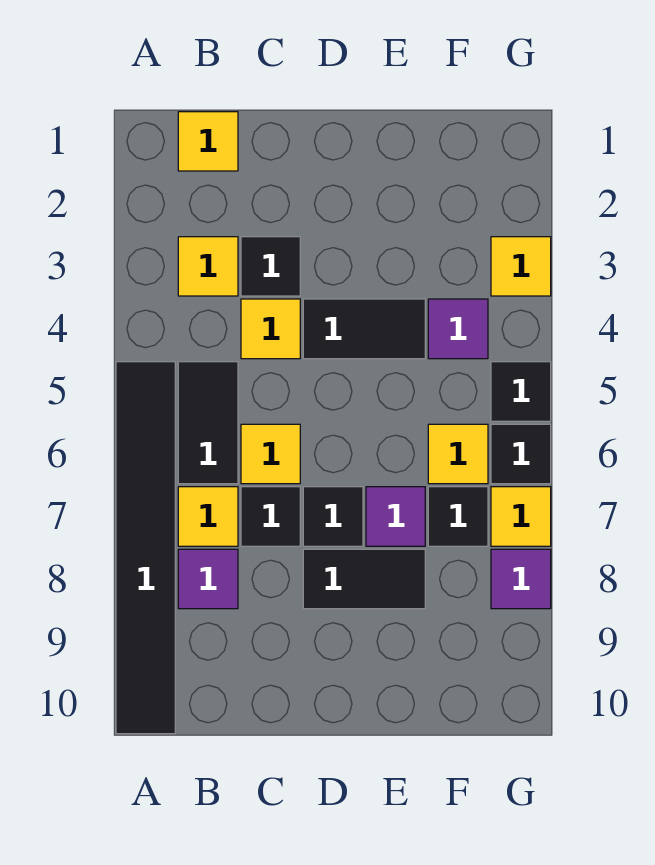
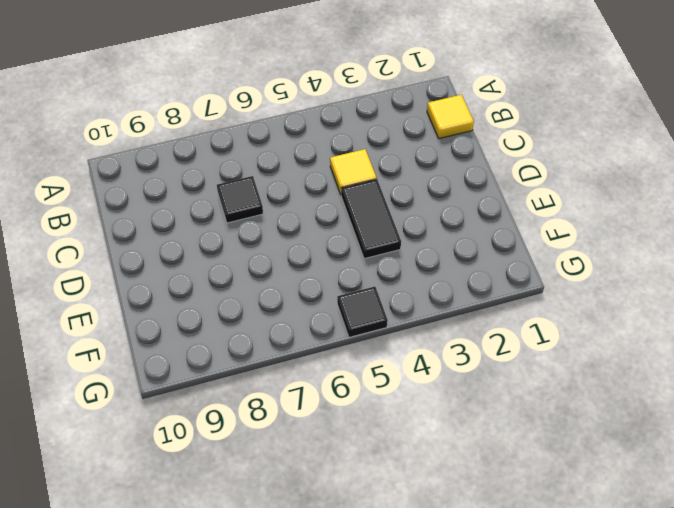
none -> black tile A5:A10 level 1
none -> yellow tile B3 level 1
none -> black tile B5:B6 level 1

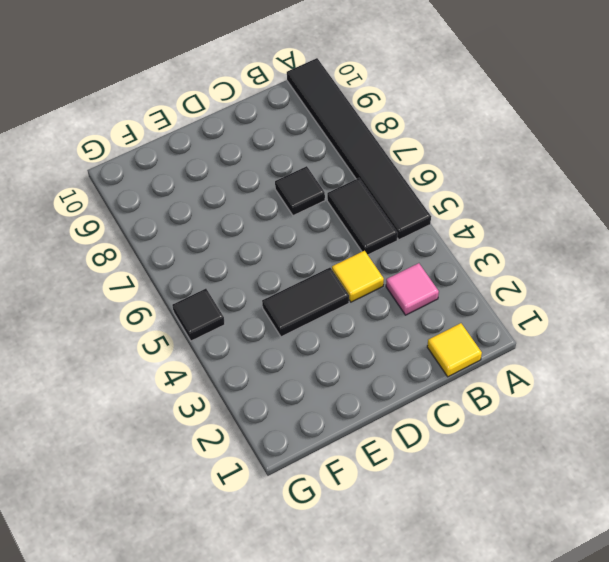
pink tile B3 level 1 -> yellow tile B3 level 1
none -> yellow tile B7 level 1
none -> purple tile B8 level 1
none -> black tile C3 level 1

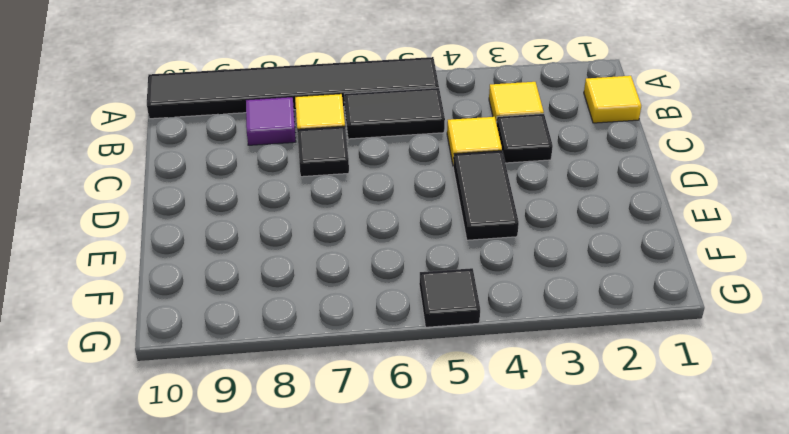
none -> yellow tile C6 level 1
none -> black tile D7 level 1
none -> black tile D8:E8 level 1

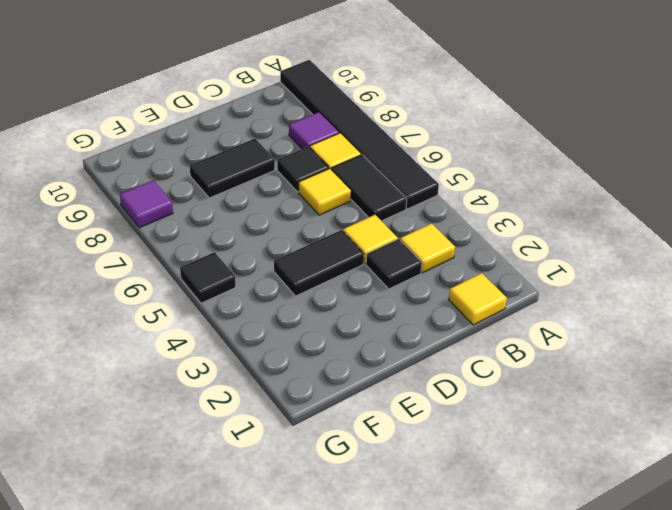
none -> black tile D7 level 1
none -> purple tile E7 level 1
none -> purple tile F4 level 1

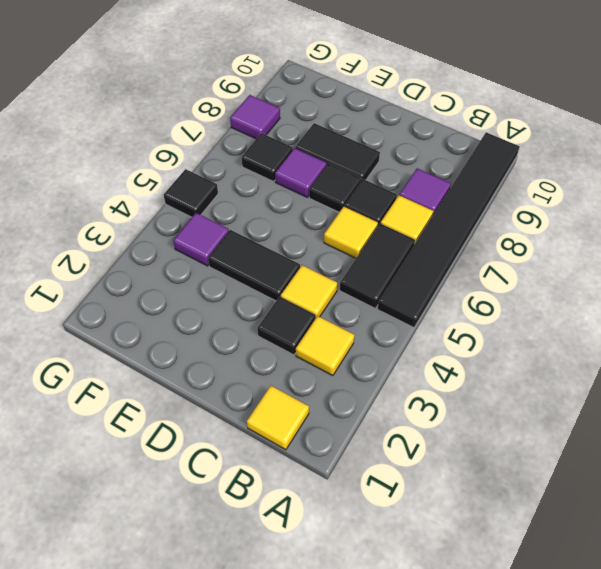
none -> yellow tile F6 level 1
none -> yellow tile G3 level 1
none -> black tile G6 level 1

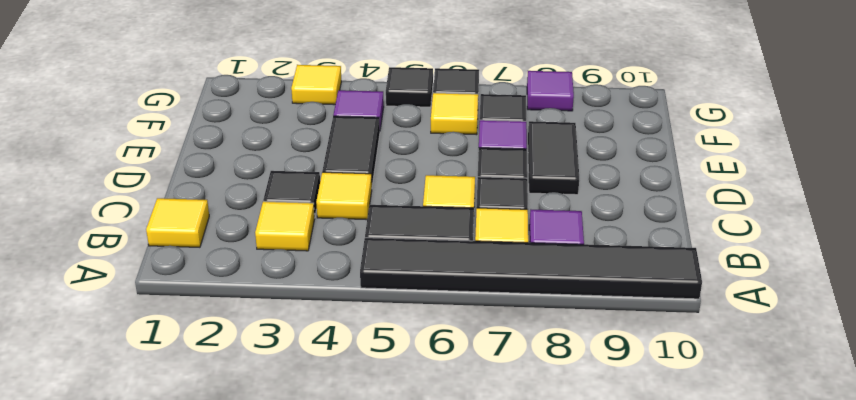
none -> yellow tile G7 level 1

